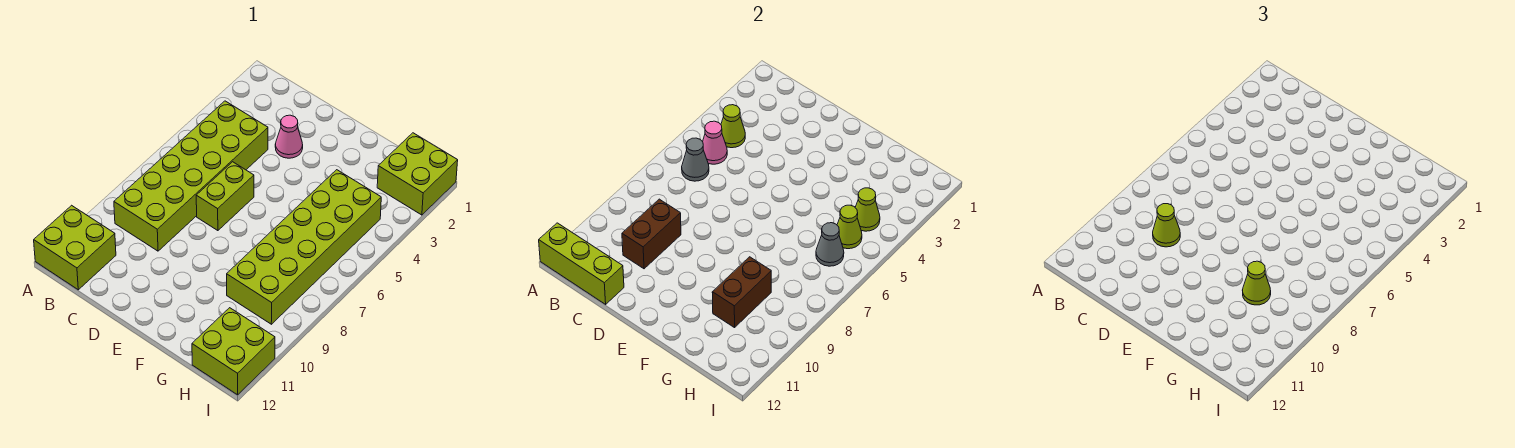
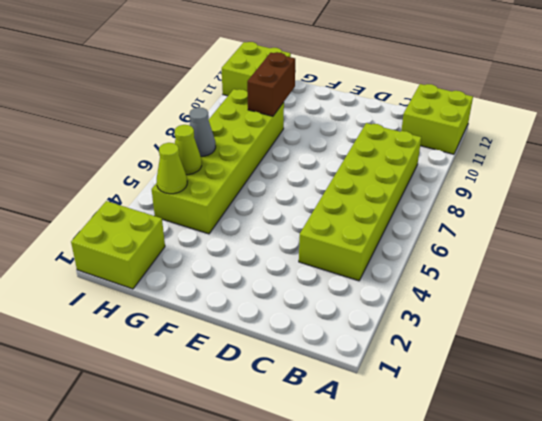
none -> pink cone D3 level 1
none -> lime brick D6:D7 level 1
none -> lime brick A12:C12 level 2

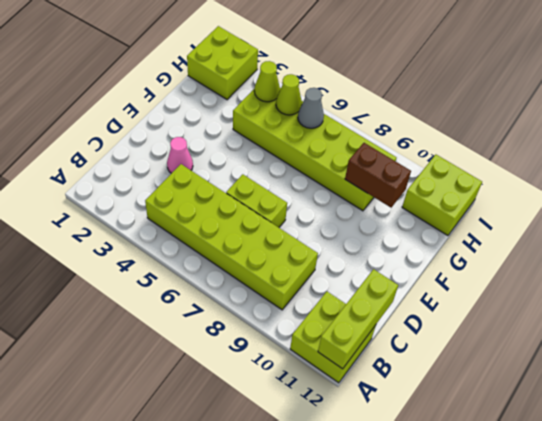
none -> lime cone B4 level 2
none -> pink cone B5 level 2
none -> grey cone B6 level 2

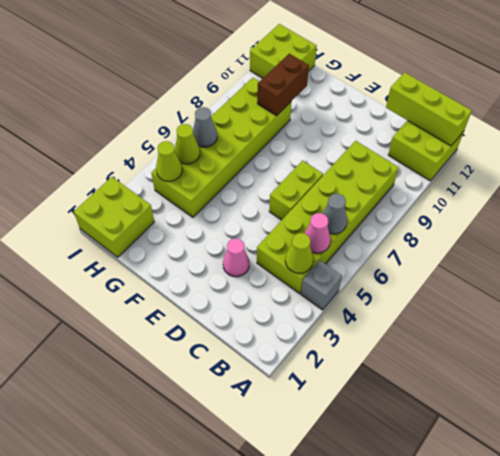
grey brick A4 level 1 -> none
none -> brown brick C9:C10 level 2
none -> lime cone C9 level 3
none -> lime cone G9 level 3

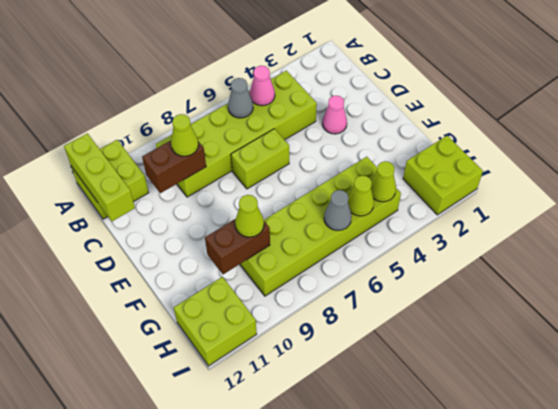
none -> lime cone B4 level 2

